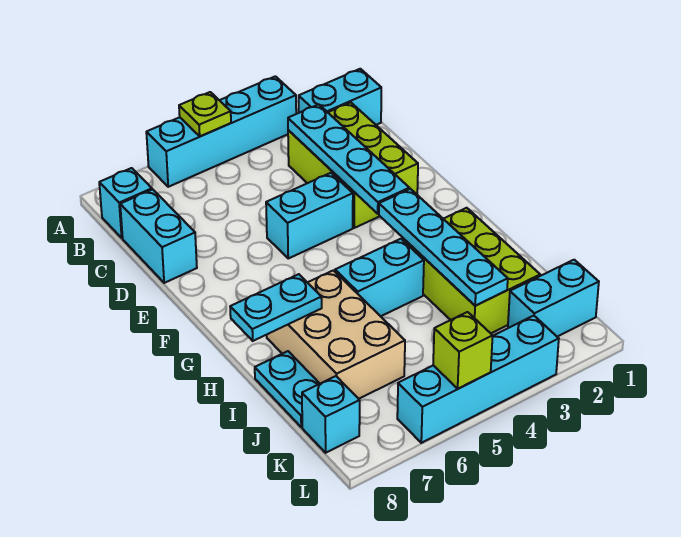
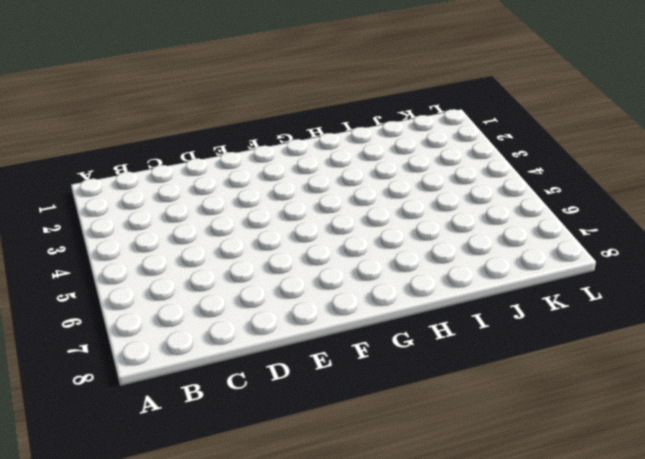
none -> cyan brick A3:A6 level 1
none -> cyan brick B1:B2 level 1
none -> cyan brick B8 level 1

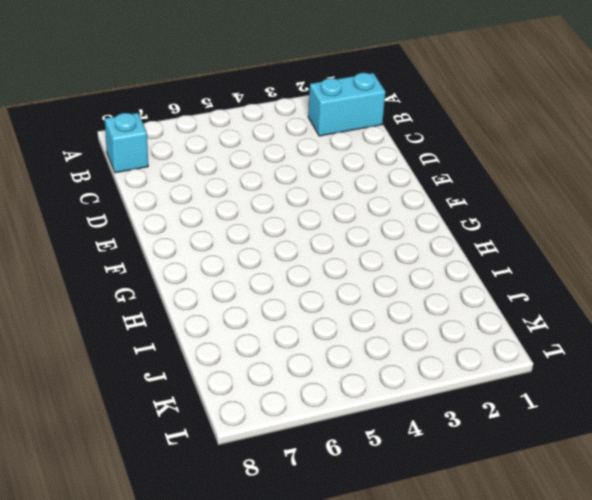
none -> cyan brick A3:A6 level 1
none -> lime brick C2:E3 level 1
none -> cyan brick C8:D8 level 1

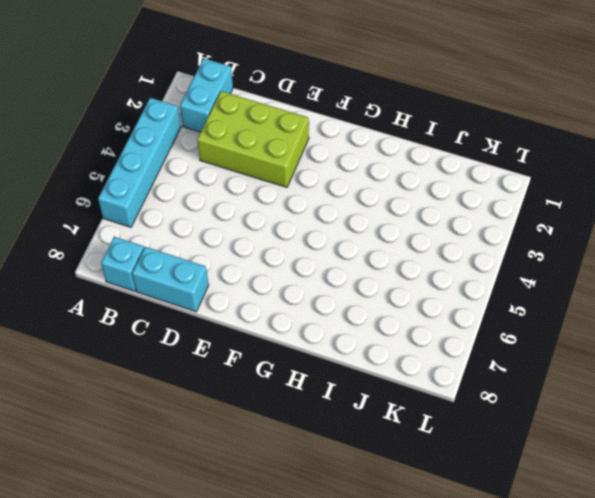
none -> cyan brick E4:E5 level 1
none -> lime brick H2:J3 level 1
none -> cyan brick H4:H5 level 1

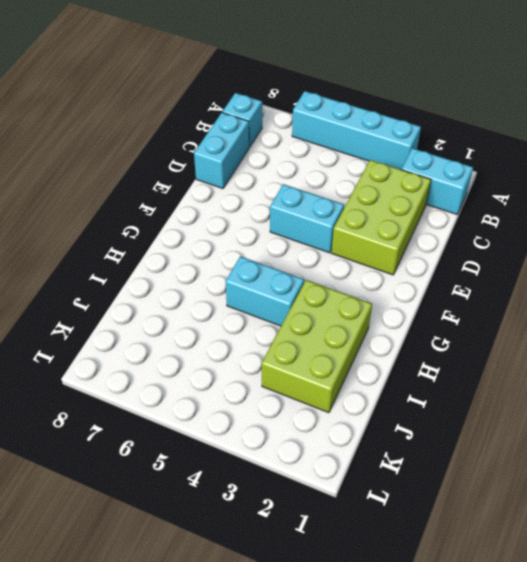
none -> tan brick H6:J7 level 1
none -> cyan plate I8:J8 level 1
none -> cyan brick K1:K2 level 1

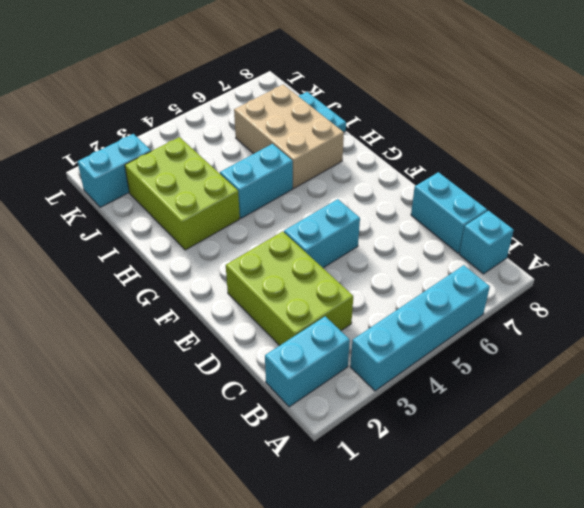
none -> cyan brick K8 level 1
none -> cyan brick L3:L6 level 1
none -> lime plate A5 level 2

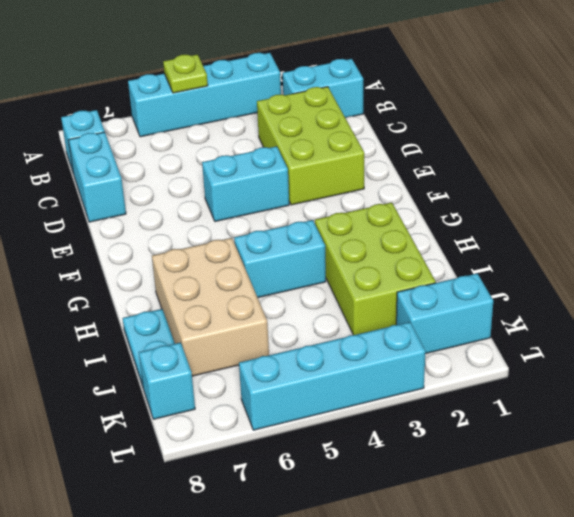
none -> cyan plate C3:F3 level 2
none -> cyan plate G3:J3 level 2
none -> cyan plate H7:H8 level 2

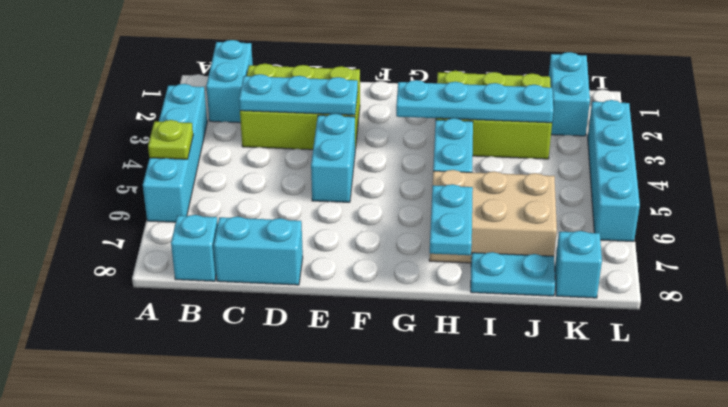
cyan plate C3:E3 level 2 -> cyan plate C3:F3 level 2
none -> lime brick L5 level 2

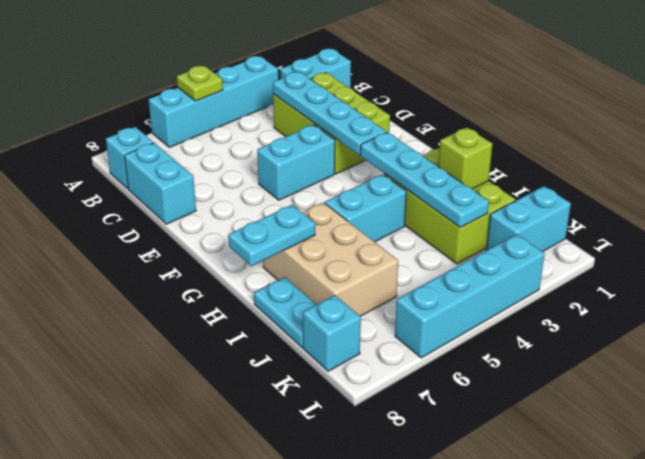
lime brick I2 level 2 -> lime brick L5 level 2

